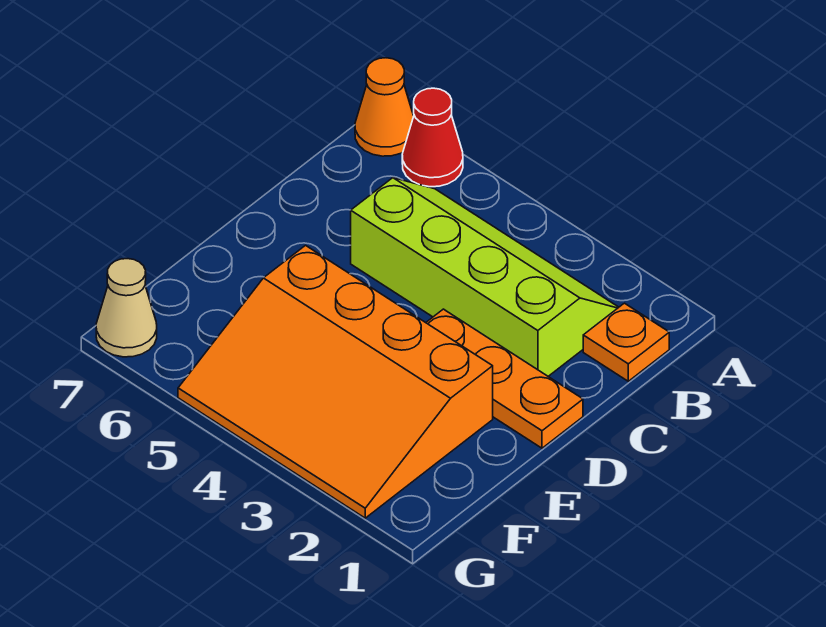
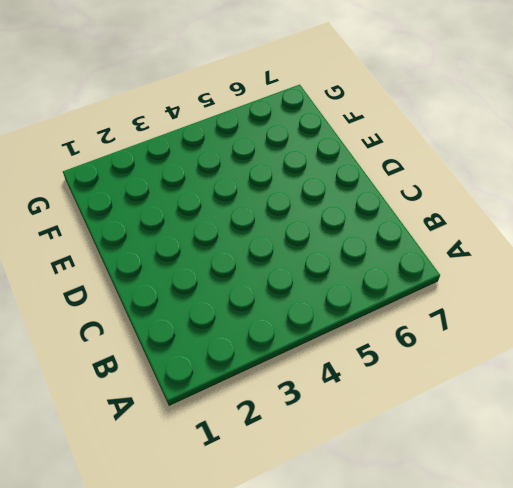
none -> red cone A6 level 1
none -> orange cone A7 level 1

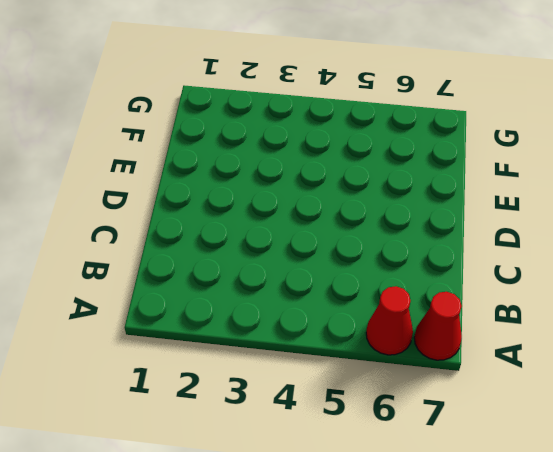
red cone A7 level 1 -> orange cone A7 level 1
none -> orange plate B1 level 1
none -> lime slope B2:C5 level 1 top C

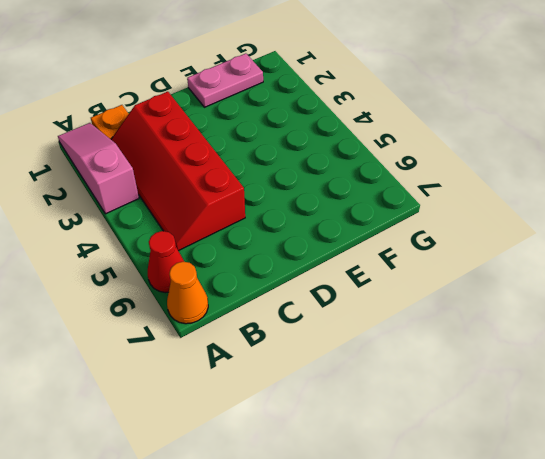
pink slope A1:A3 level 1 top 3 -> none
red slope B2:C5 level 1 top C -> lime slope B2:C5 level 1 top C
pink plate E1:F1 level 1 -> none
none -> orange plate D1:D3 level 1
none -> orange slope E2:G5 level 1 top E

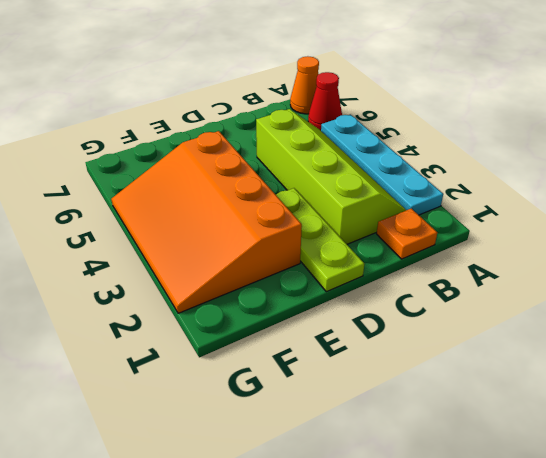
cyan plate A2:A5 level 1 -> none
lime plate D1:D3 level 1 -> orange plate D1:D3 level 1
none -> tan cone G7 level 1

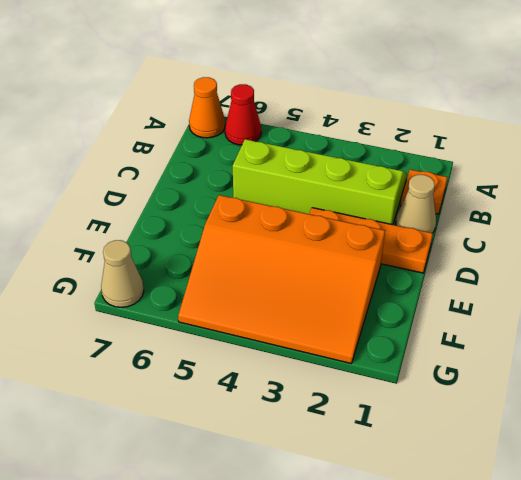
tan cone C1 level 1 -> none

